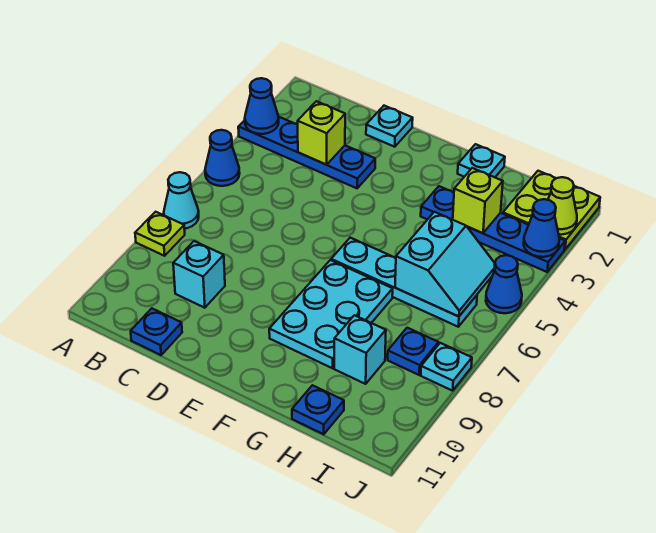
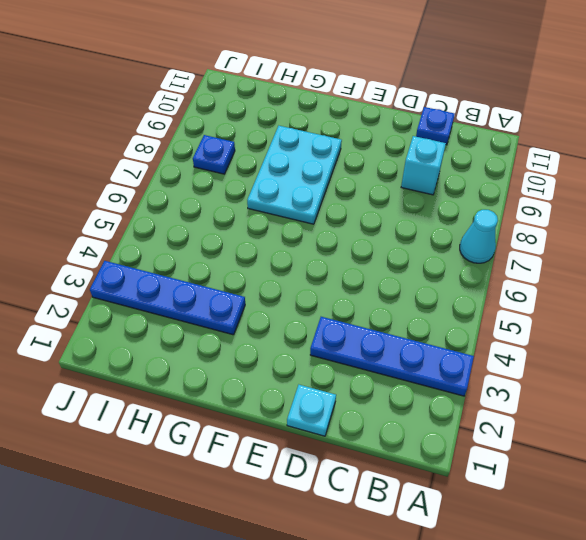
none -> blue cone A5 level 1
none -> lime plate A8 level 1
none -> cyan plate F6:I6 level 1

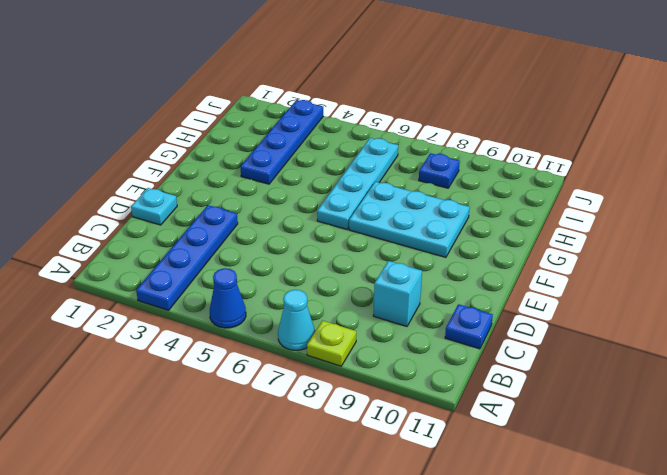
none -> cyan plate G1 level 1
none -> cyan brick H9 level 1
none -> blue plate H11 level 1

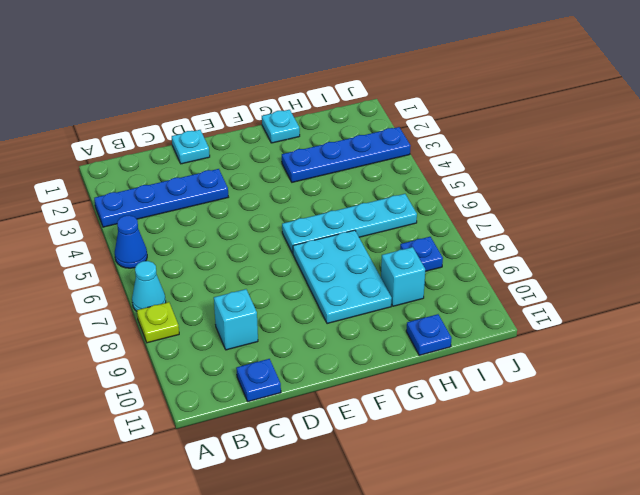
none -> lime plate I1:J2 level 1
none -> blue cone J5 level 1
none -> cyan plate J8 level 1

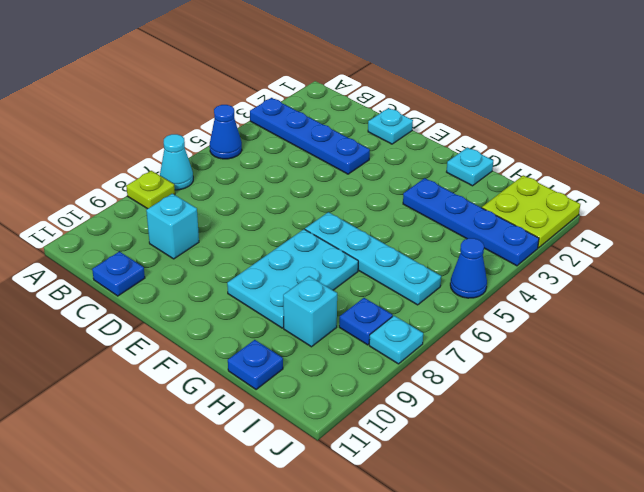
none -> blue cone A3 level 2
none -> lime brick C3 level 2
none -> lime brick H3 level 2

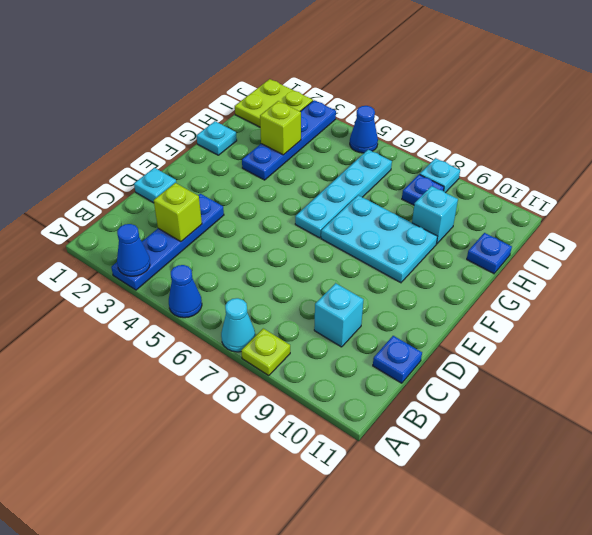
none -> cyan slope H5:I6 level 2 top H
none -> lime cone J2 level 2
none -> blue cone J3 level 2

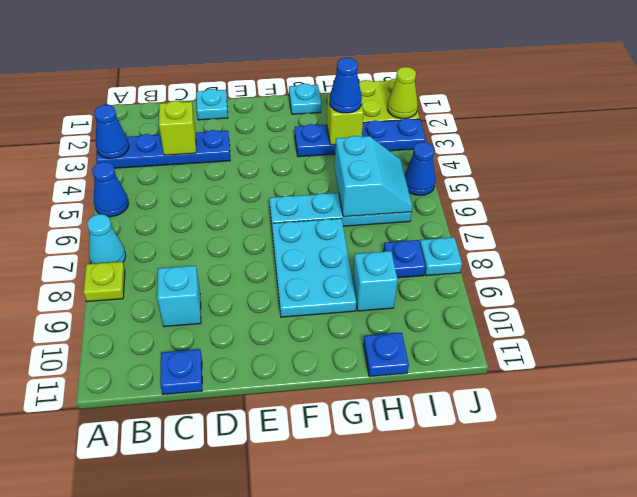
blue cone H3 level 3 -> blue cone J3 level 2

